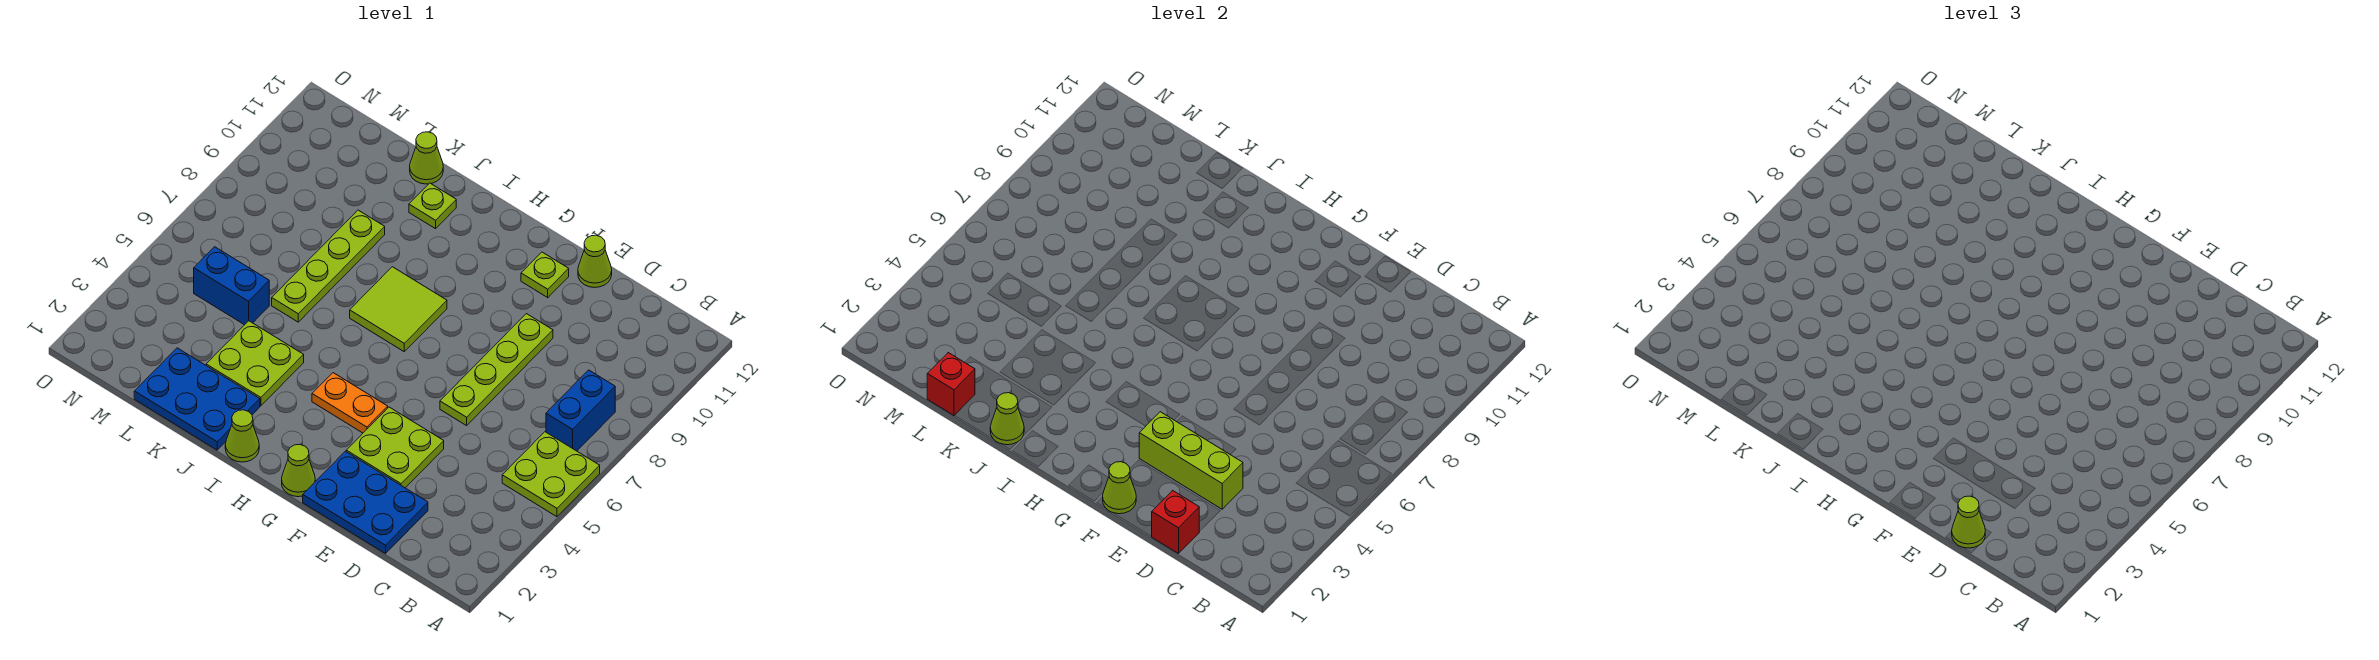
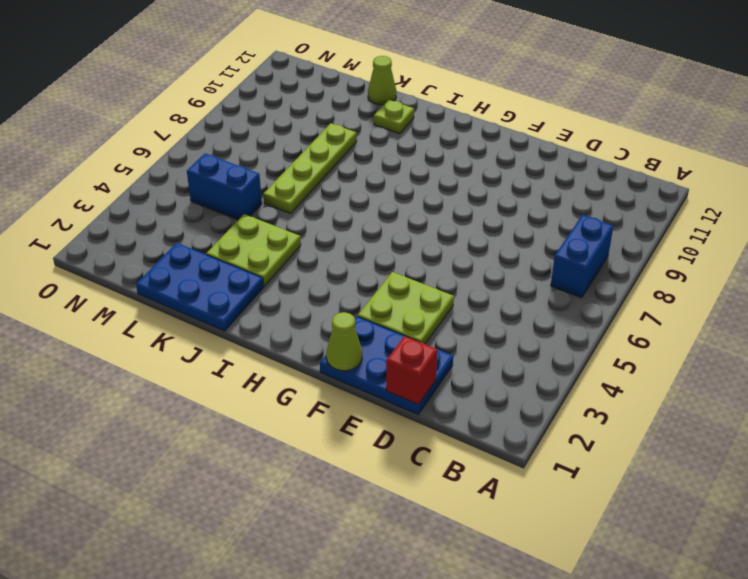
none -> lime plate A5:B6 level 1
none -> lime plate E6:E9 level 1
none -> lime cone E12 level 1

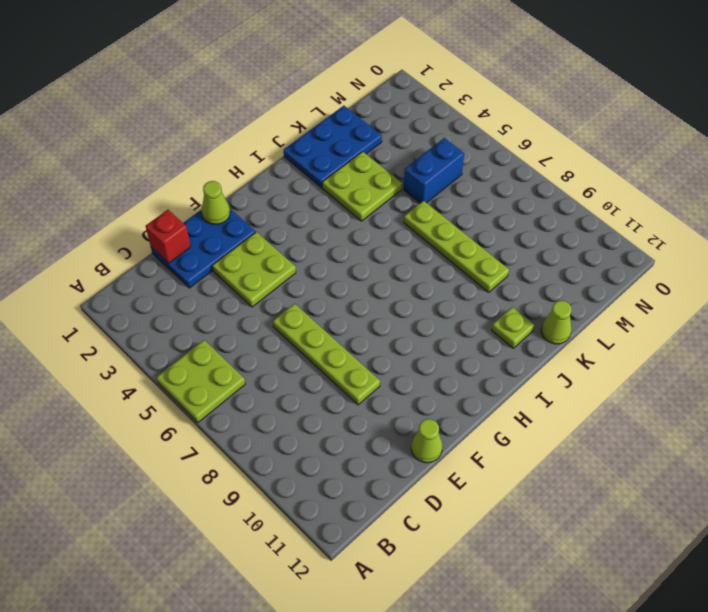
none -> blue brick B7:B8 level 1
none -> lime plate F11 level 1
none -> lime cone G1 level 1

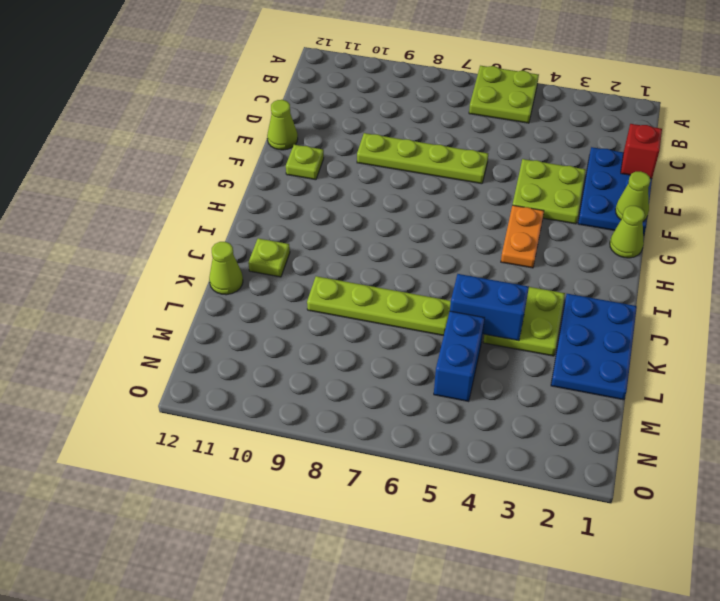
blue brick K4:K5 level 2 -> blue brick B7:B8 level 1
none -> lime tile H7:I8 level 1
none -> lime cone I1 level 1
none -> lime brick D3:F3 level 2

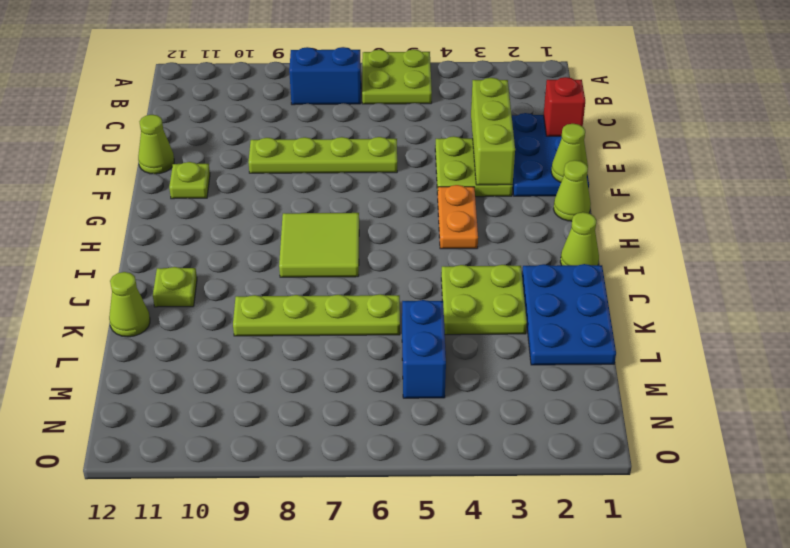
none -> lime cone J1 level 2
none -> red brick L1 level 2
none -> lime cone D1 level 3

